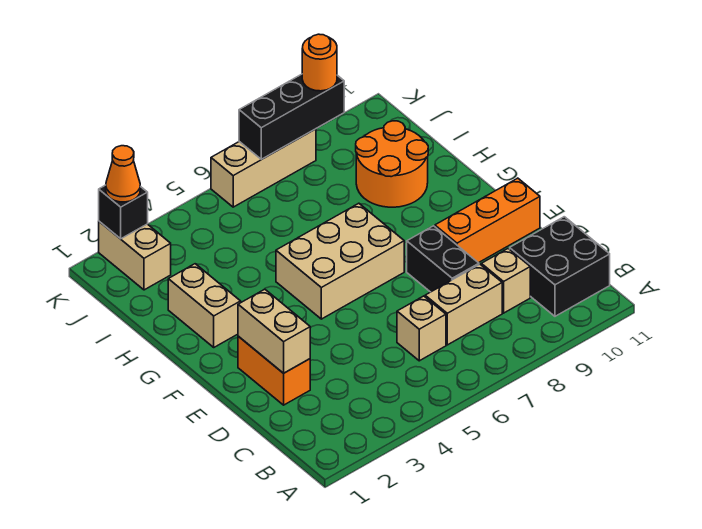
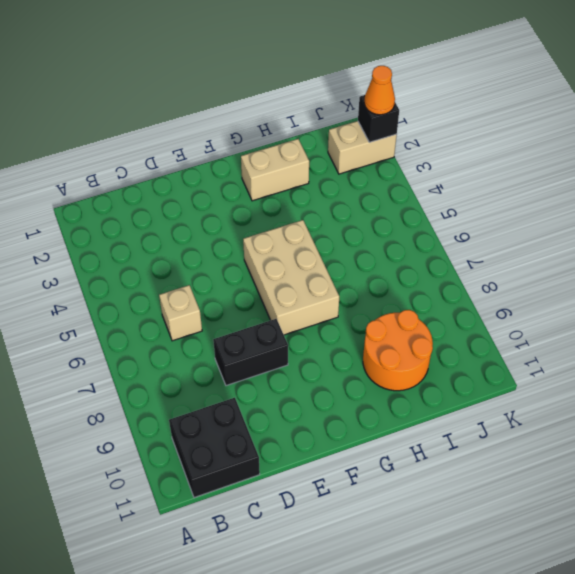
none -> tan brick C7:C8 level 1
none -> tan brick C9 level 1
none -> orange brick D2:E2 level 1

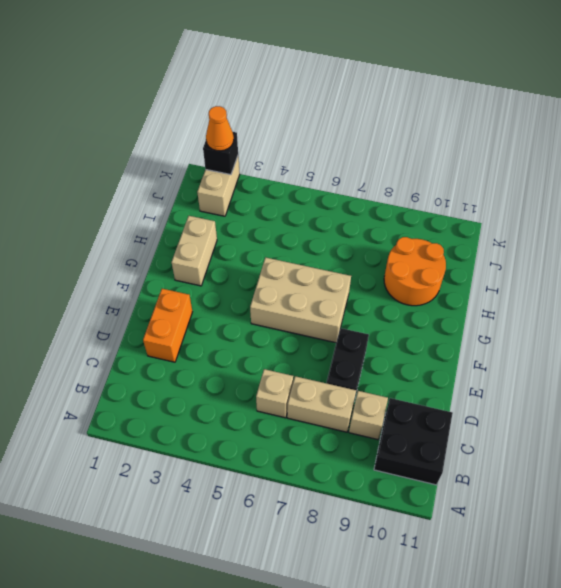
none -> orange brick E9:E11 level 1
none -> tan brick K6:K8 level 1
none -> tan brick D2:E2 level 2

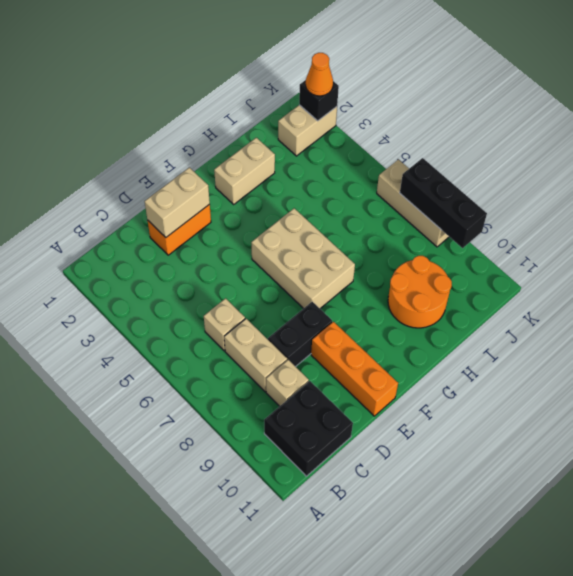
none -> orange round brick K9 level 3

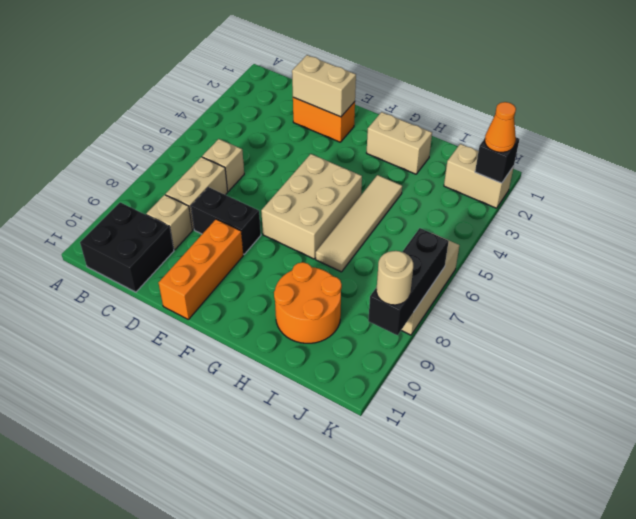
tan tile H4:H7 level 1 -> none
tan round brick K9 level 3 -> orange round brick K9 level 3

